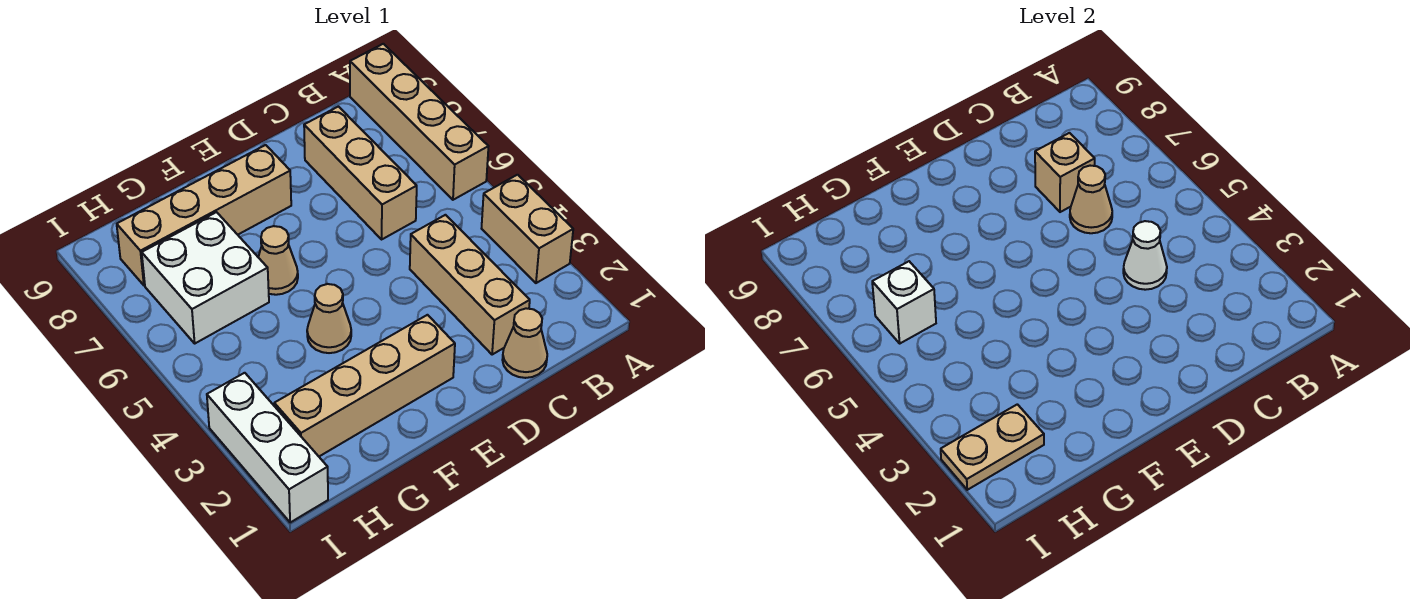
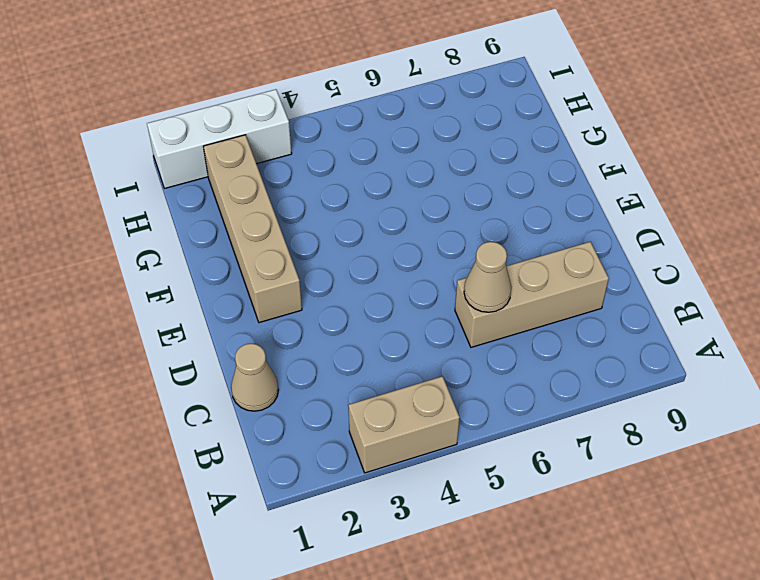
none -> tan brick A6:A9 level 1
none -> tan brick C2:C4 level 1
none -> tan brick E8:H8 level 1

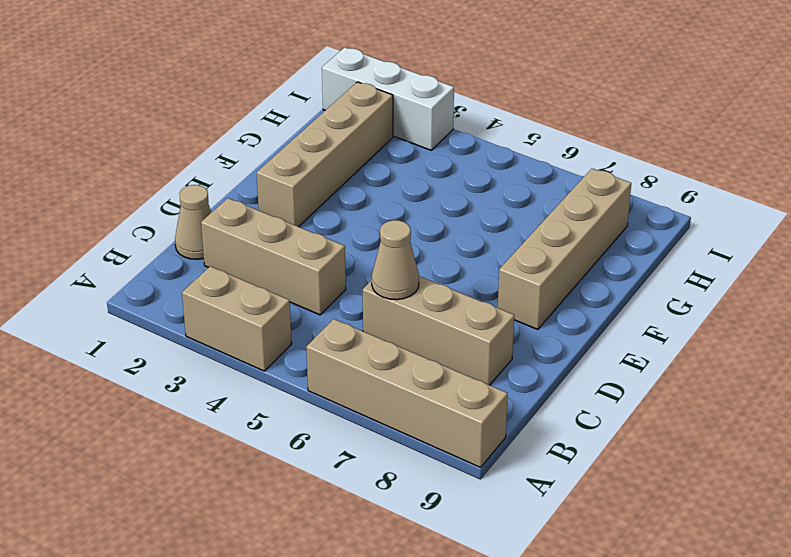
none -> tan cone F4 level 1
none -> tan cone F6 level 1
none -> white brick G6:H7 level 1

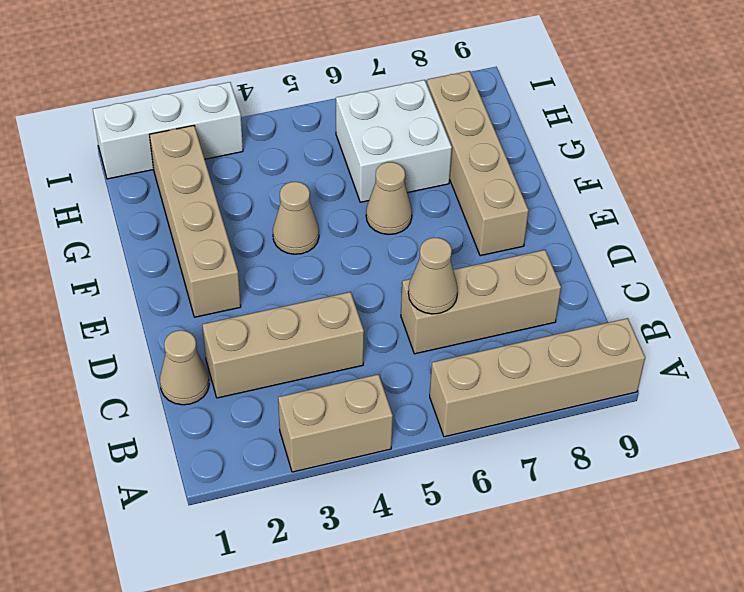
none -> white cone C4 level 2
none -> tan brick C7 level 2
none -> tan plate H2:I2 level 2

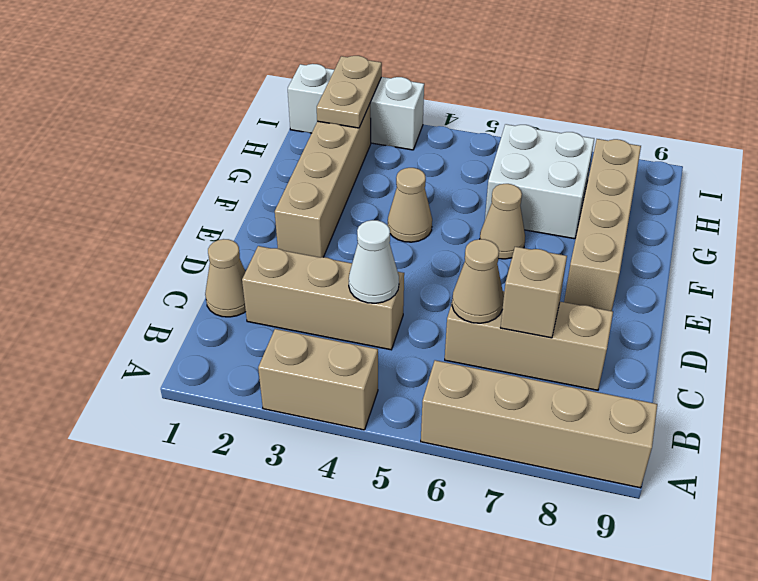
none -> white brick H6 level 2

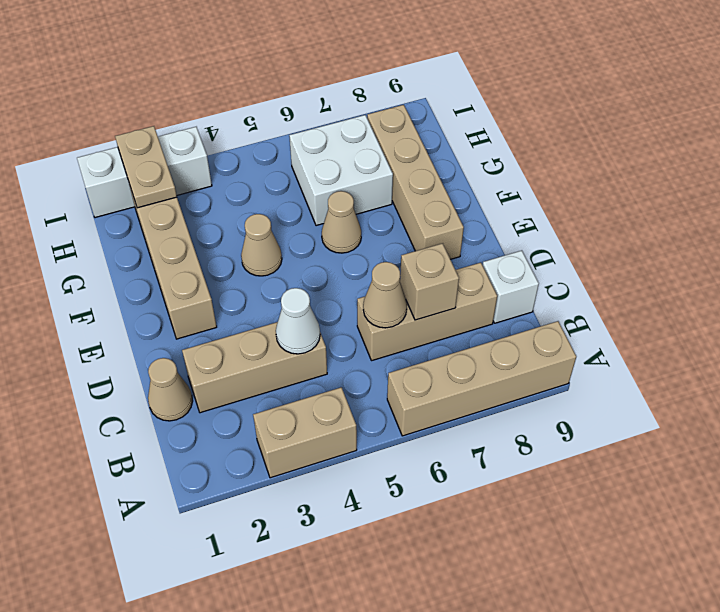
white brick C9 level 1 -> white brick H6 level 2

